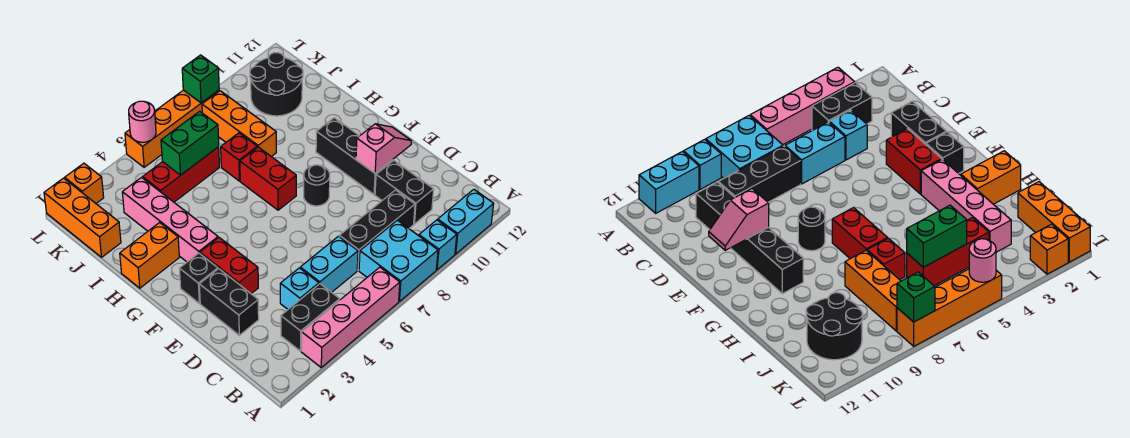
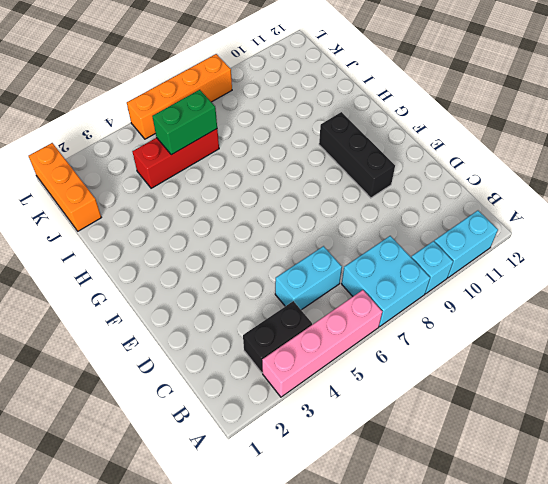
none -> cyan brick C4 level 1
none -> black brick C7:C9 level 1
none -> black brick C10:D10 level 1

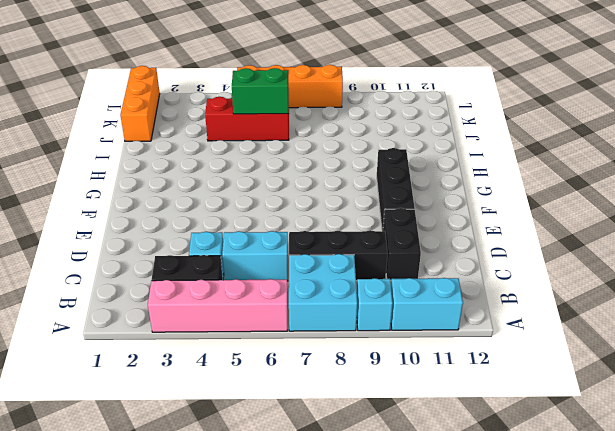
none -> black brick D2:E2 level 1
none -> red brick E3:F3 level 1
none -> black brick F2 level 1

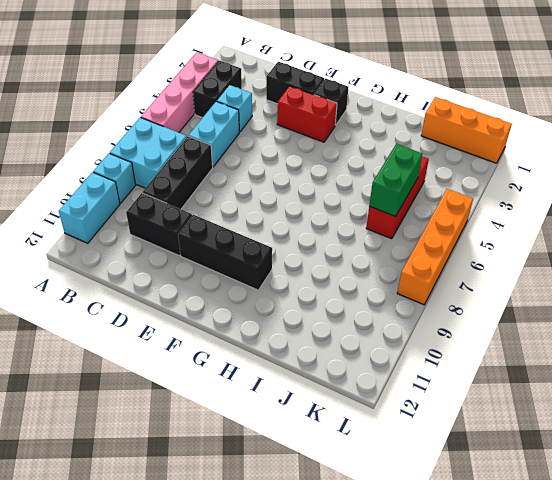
none -> black round brick F8 level 1
none -> pink brick G3:J3 level 1
none -> red brick G7:H7 level 1

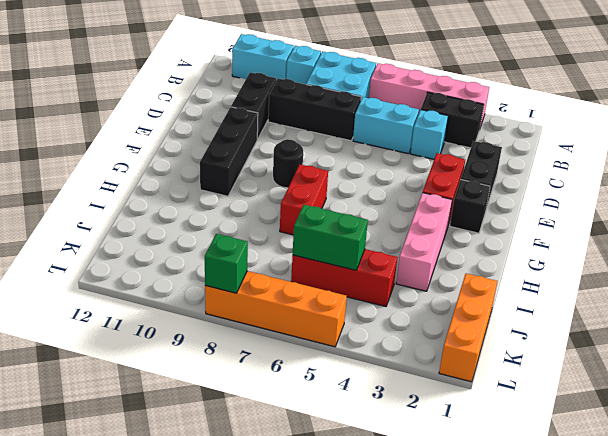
pink brick G3:I3 level 1 -> pink brick G3:J3 level 1
none -> orange brick H1:H2 level 1
none -> red brick I7 level 1
none -> orange brick I8:K8 level 1

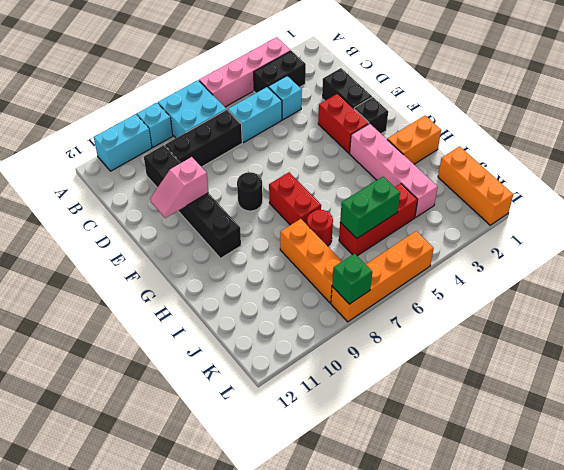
red round brick I7 level 1 -> red brick I7 level 1
none -> black round brick J10:K11 level 1
none -> orange brick L2 level 1
none -> pink round brick L5 level 2

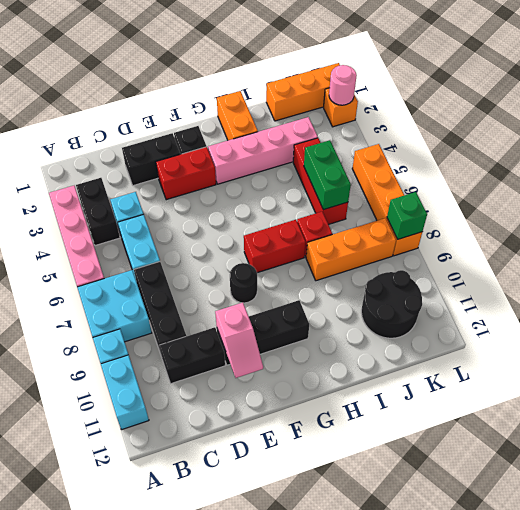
pink round brick L2 level 2 -> pink round brick L5 level 2

